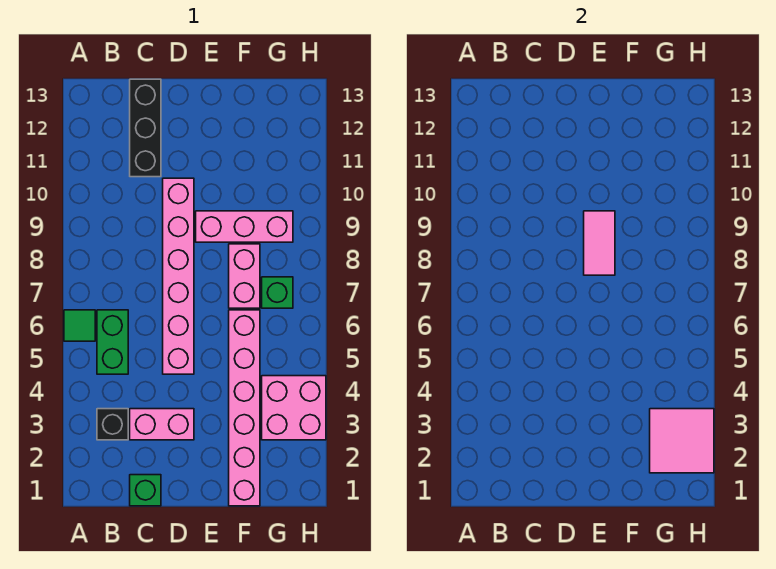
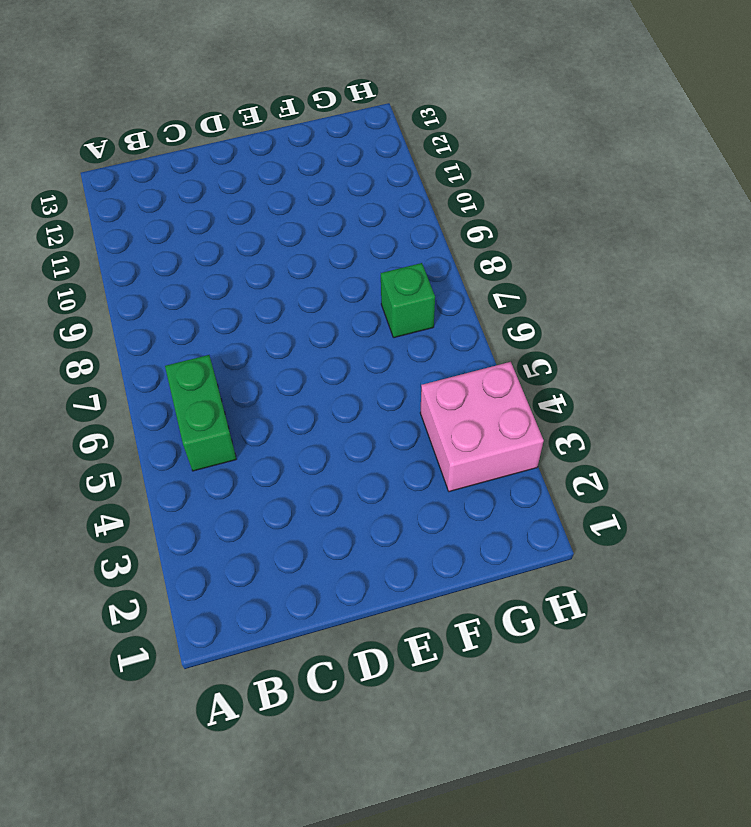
none -> green tile A6 level 1
none -> black brick B3 level 1
none -> green brick C1 level 1

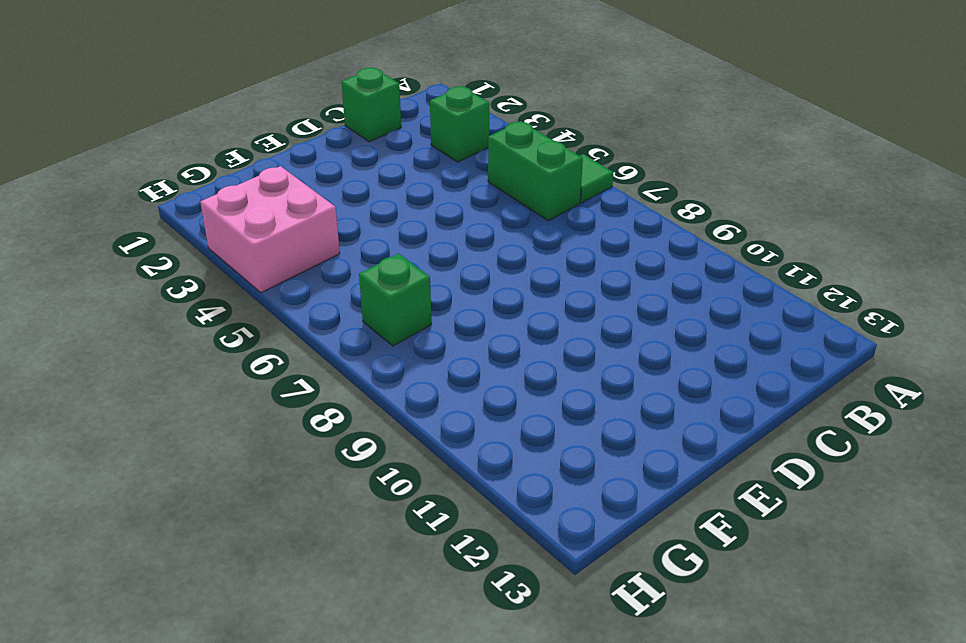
green brick B3 level 1 -> black brick B3 level 1
none -> pink brick C3:D3 level 1
none -> black brick C11:C13 level 1
none -> pink brick D5:D10 level 1

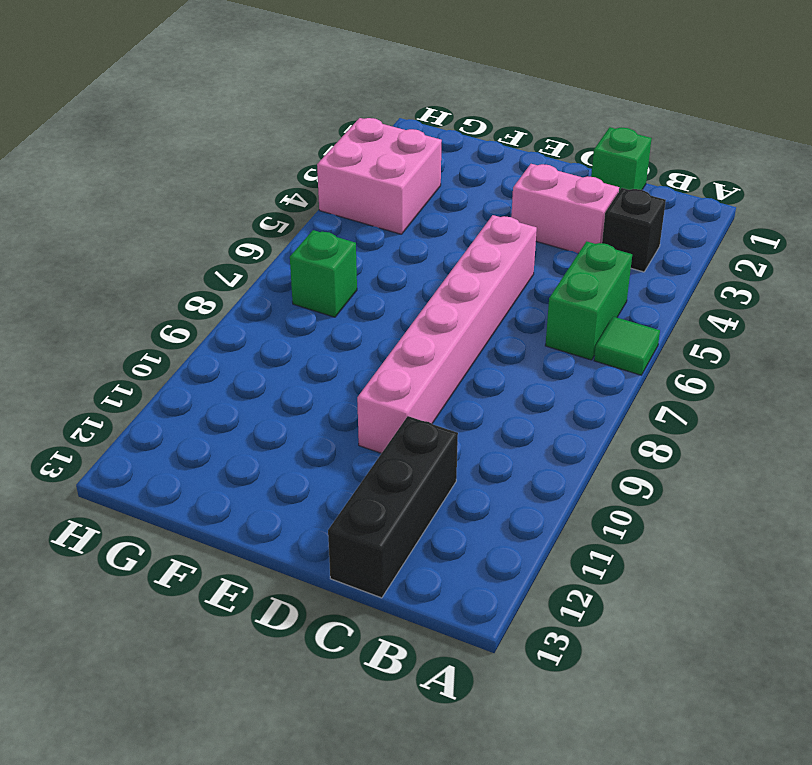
none -> pink brick E9:G9 level 1
none -> pink brick F1:F6 level 1
none -> pink brick F7:F8 level 1

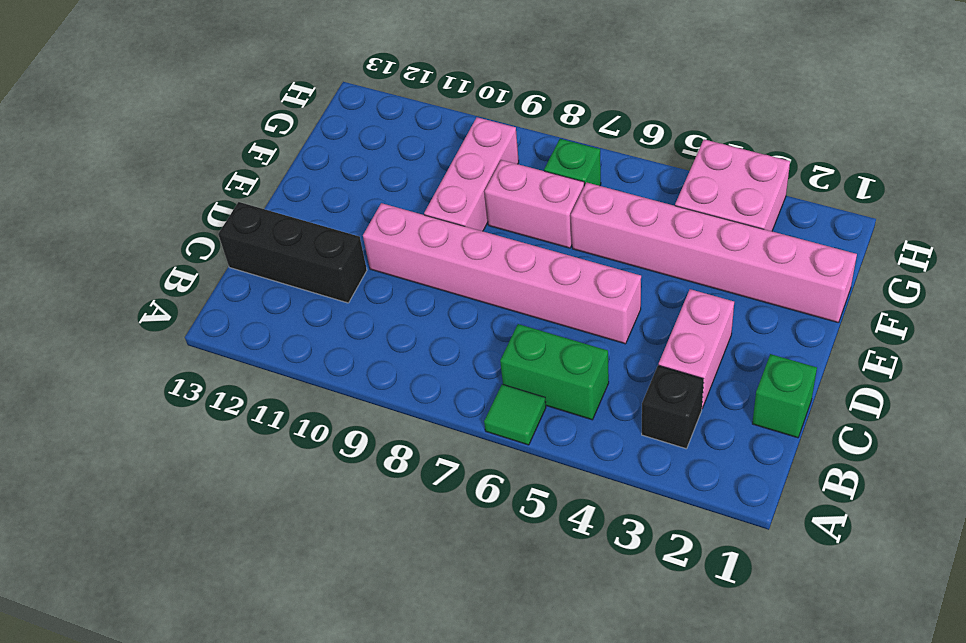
none -> pink tile E8:E9 level 2
none -> pink tile G2:H3 level 2

